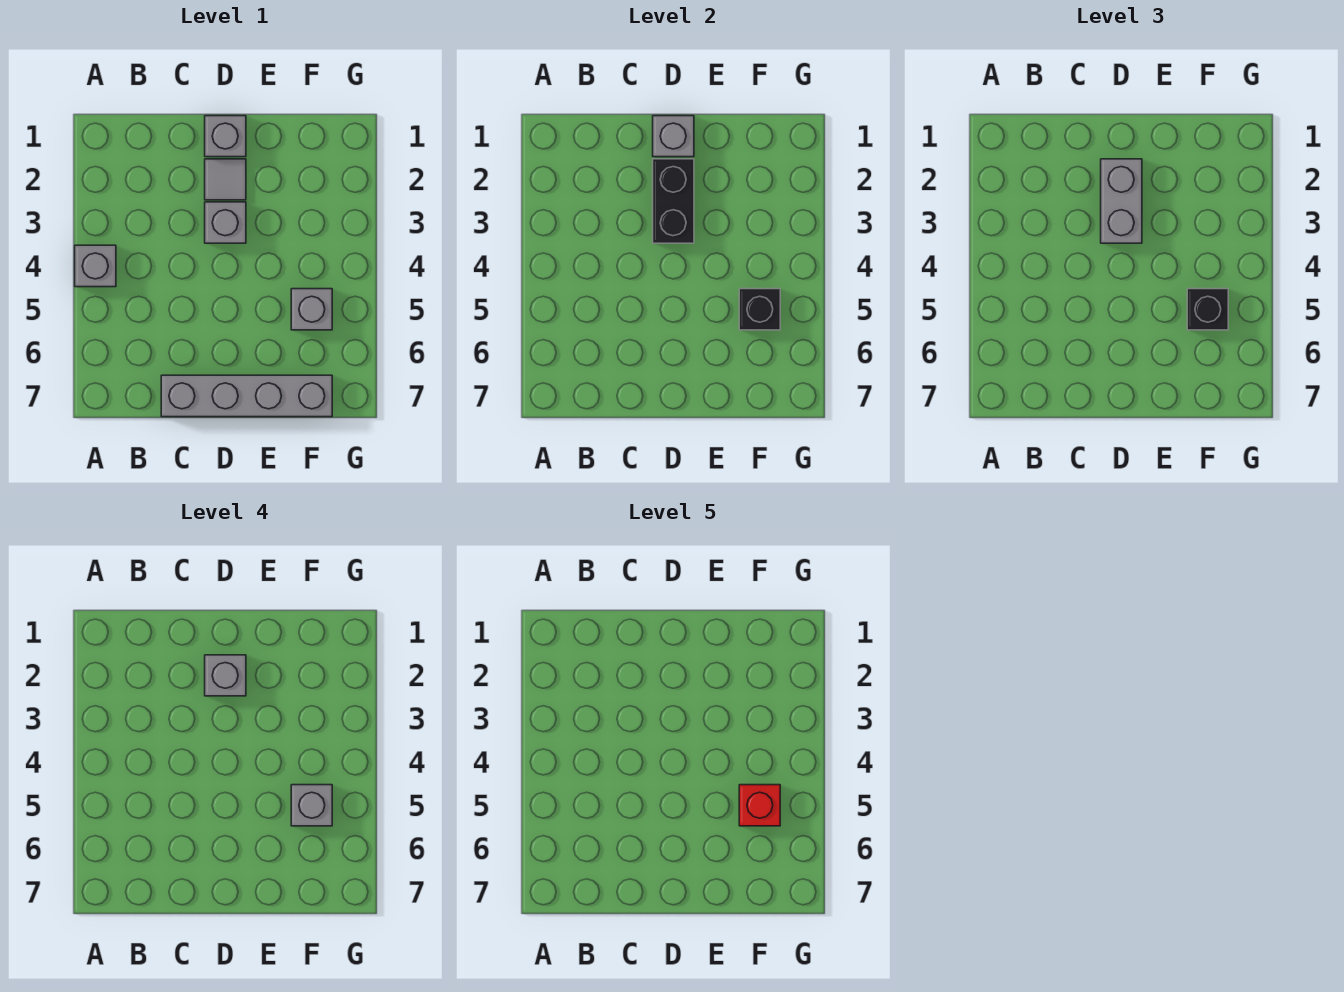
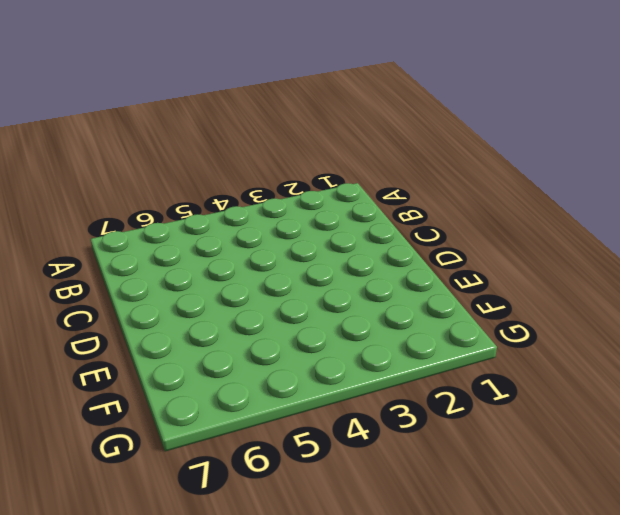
none -> grey brick A4 level 1
none -> grey brick C7:F7 level 1
none -> grey brick D1 level 1

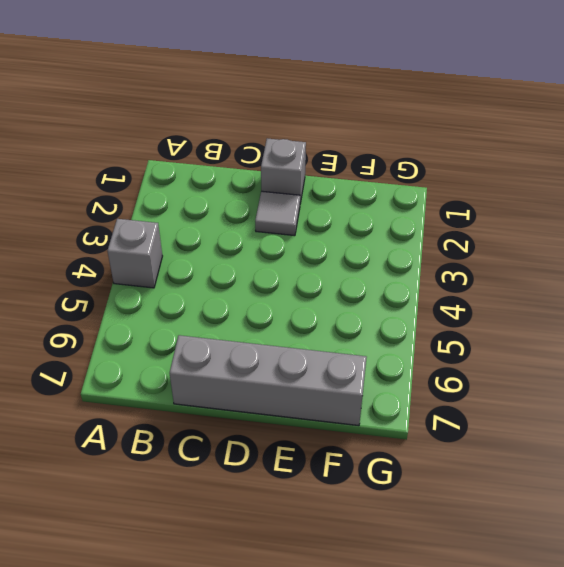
none -> grey brick D3 level 1
none -> grey brick F5 level 1
none -> grey brick D1 level 2

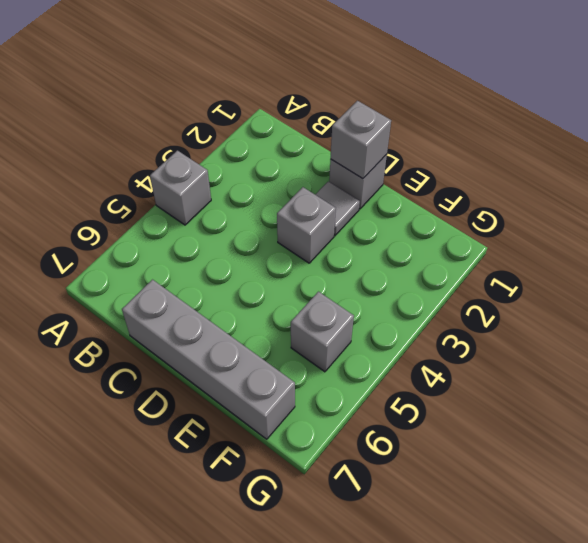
none -> black brick D2:D3 level 2
none -> black brick F5 level 2
none -> grey brick D2:D3 level 3

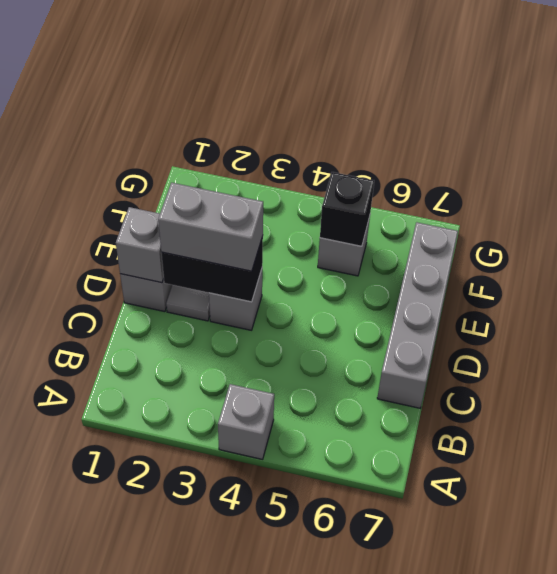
none -> black brick F5 level 3
none -> grey brick D2 level 4
none -> grey brick F5 level 4

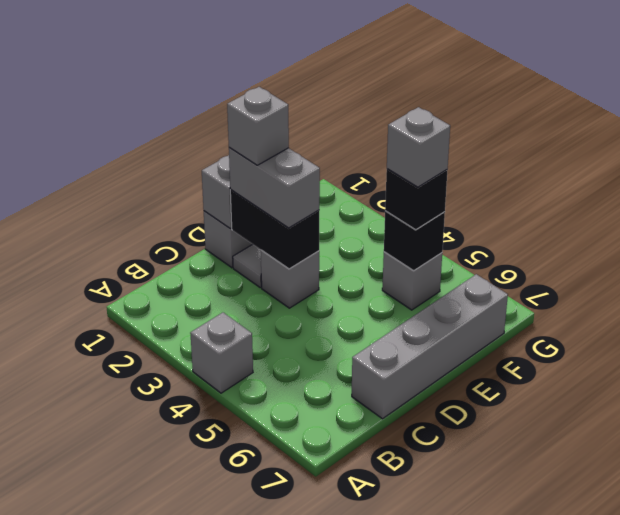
none -> red brick F5 level 5

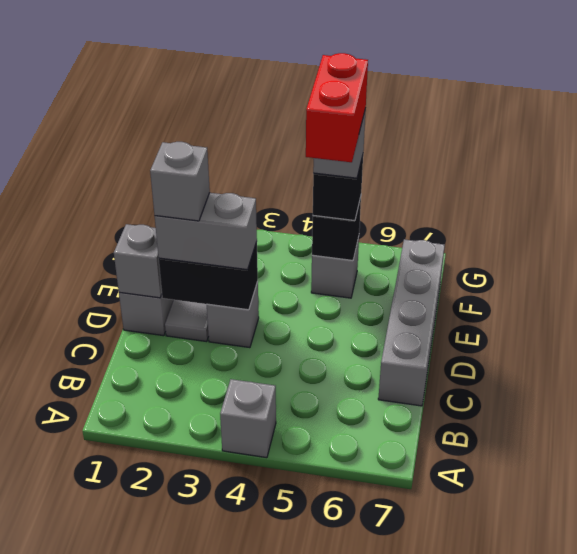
red brick E5:F5 level 5 -> red brick F5 level 5

